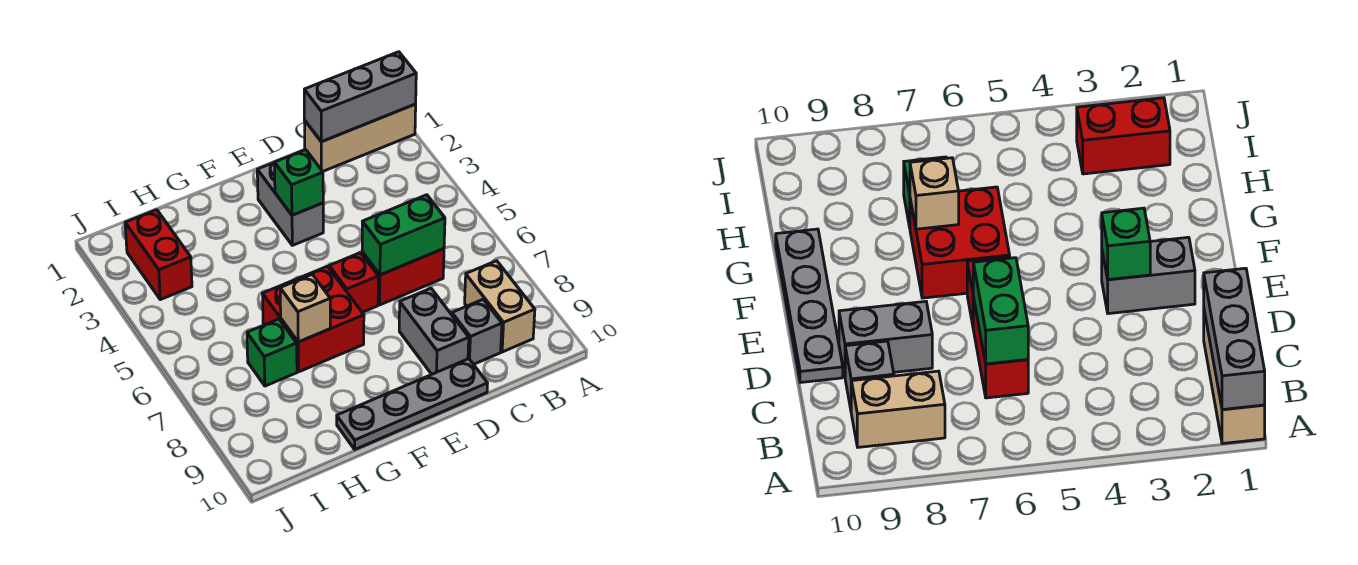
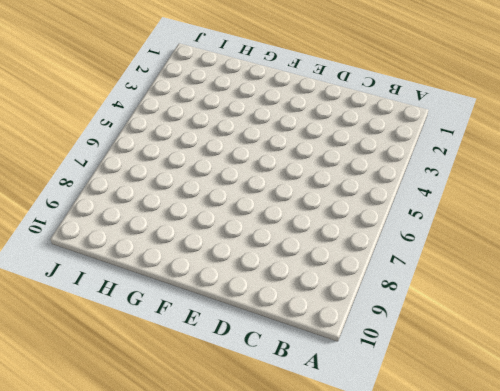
none -> tan brick A1:C1 level 1
none -> tan brick B8:B9 level 1
none -> red brick C6:D6 level 1

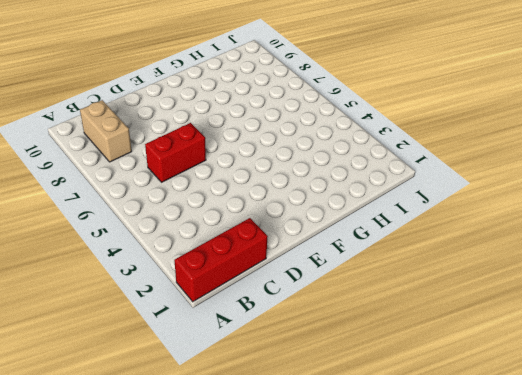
red brick A1:C1 level 1 -> tan brick A1:C1 level 1
none -> grey brick C9 level 1
none -> grey brick D8:D9 level 1
none -> grey plate D10:G10 level 1

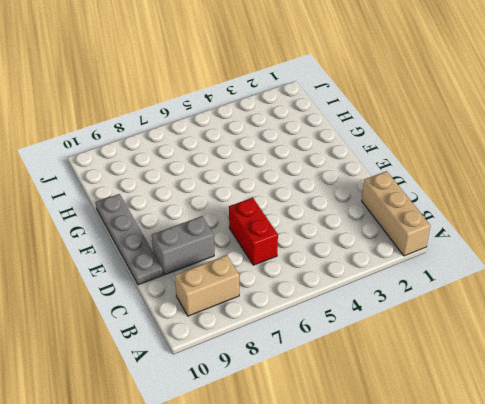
none -> grey brick C9 level 1
none -> grey brick E2:E3 level 1
none -> red brick E6 level 1

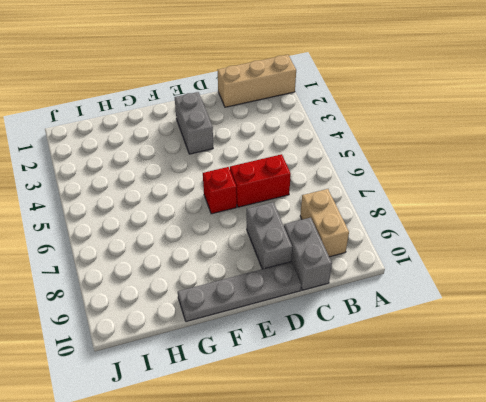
grey brick C9:C10 level 1 -> grey brick C9 level 1
none -> red brick F6:G7 level 1
none -> green brick H7 level 1
none -> red brick I2:I3 level 1

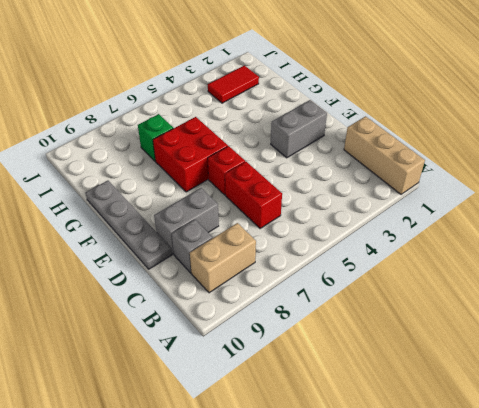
red tile I2:I3 level 1 -> red brick I2:I3 level 1
none -> grey brick A1:C1 level 2
none -> green brick C6:D6 level 2
none -> green brick E3 level 2

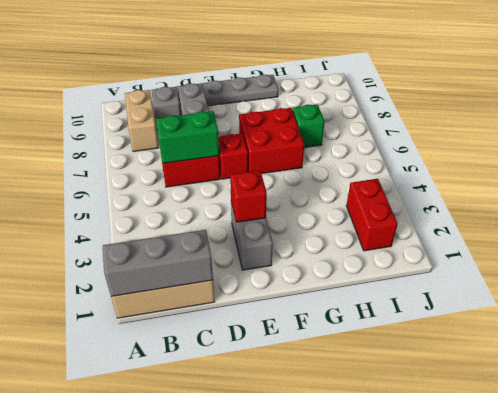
red brick E3 level 2 -> green brick E3 level 2
none -> tan brick G7 level 2

